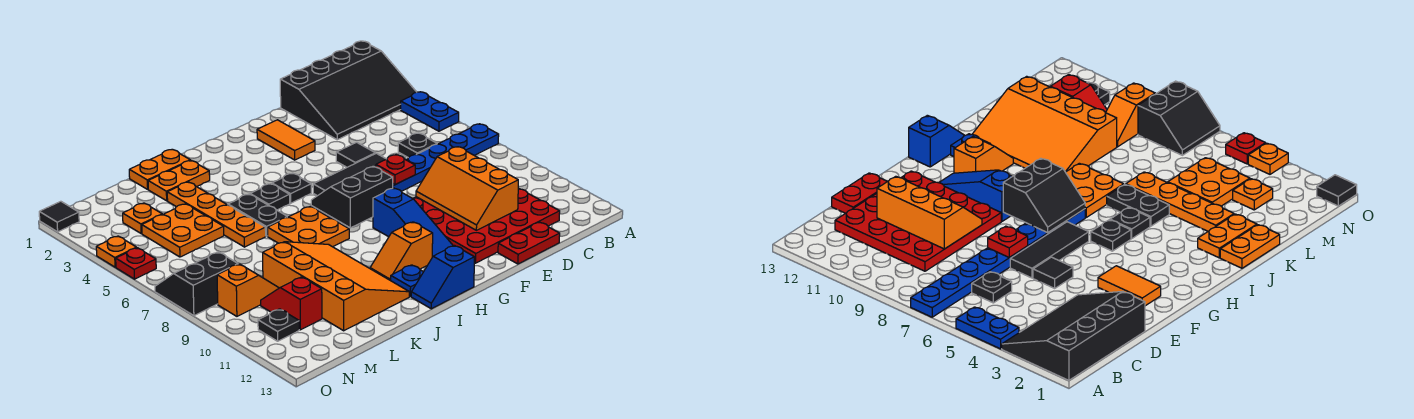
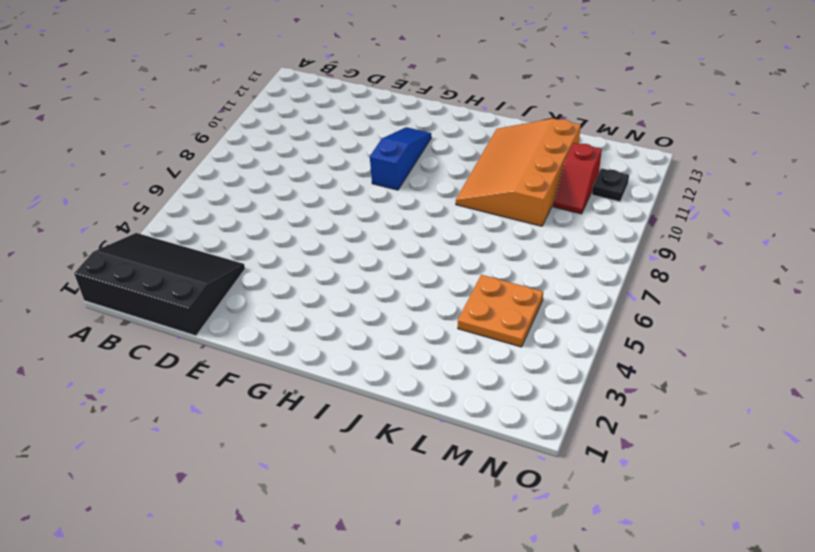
none -> blue plate A4:A5 level 1
none -> blue plate A7:H7 level 1
none -> black plate C6 level 1
none -> red plate C9:F12 level 1

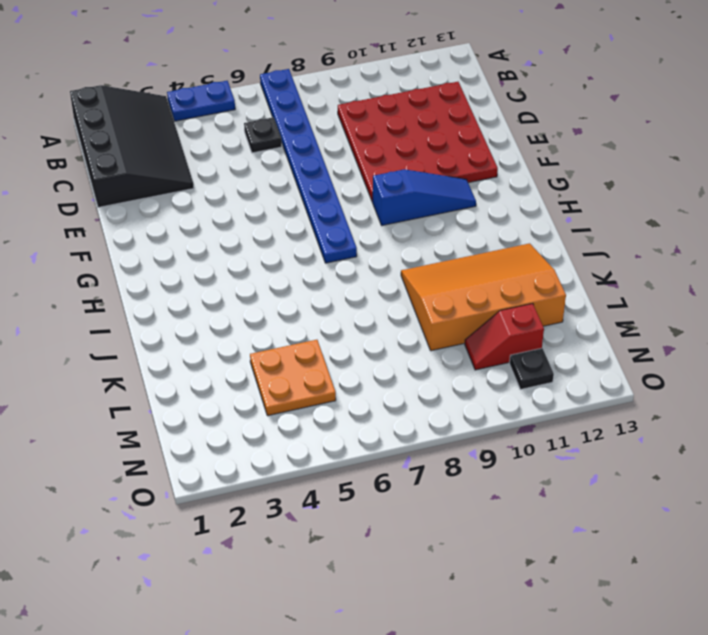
none -> red plate D13:E13 level 1
none -> black tile E5 level 1
none -> black tile E6:G6 level 1
none -> orange tile F2:F3 level 1

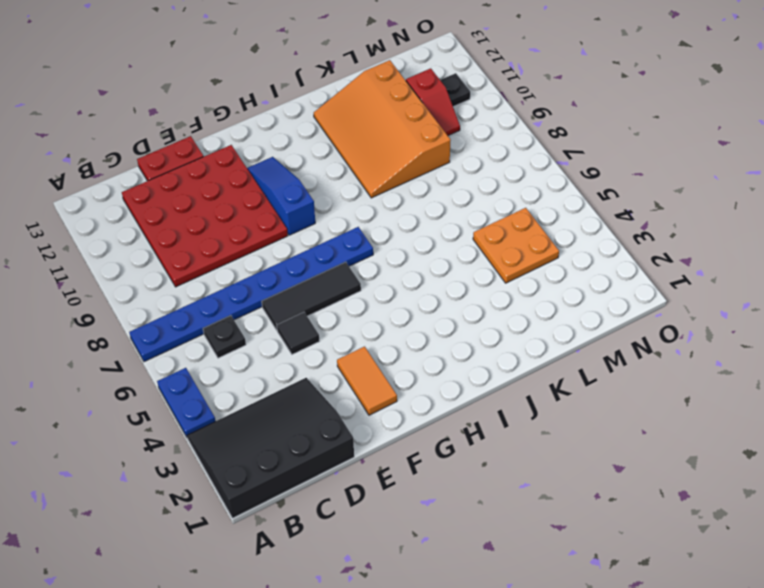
none -> black plate H5 level 1
none -> orange slope H11:I11 level 1 top H
none -> blue slope H13:I13 level 1 top H
none -> black plate I5 level 1

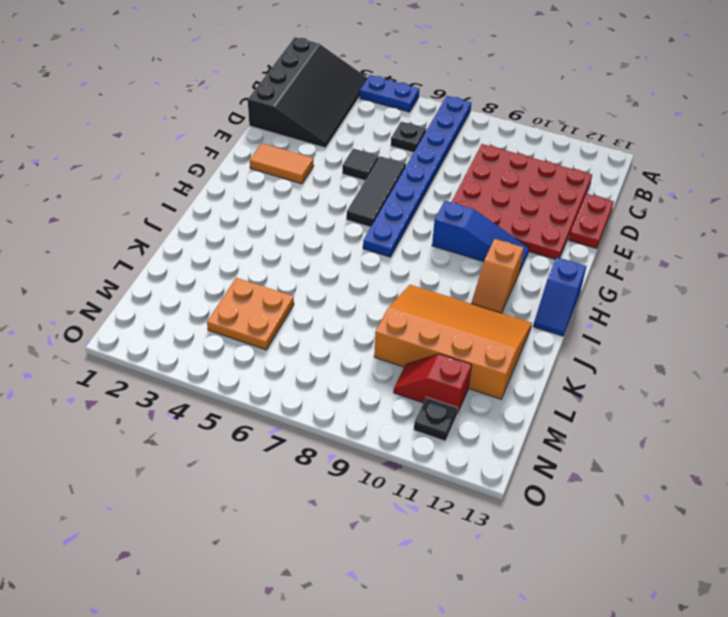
none -> black plate H5 level 1
none -> black plate I5 level 1
none -> orange plate I7:J8 level 1
none -> blue plate I12 level 1

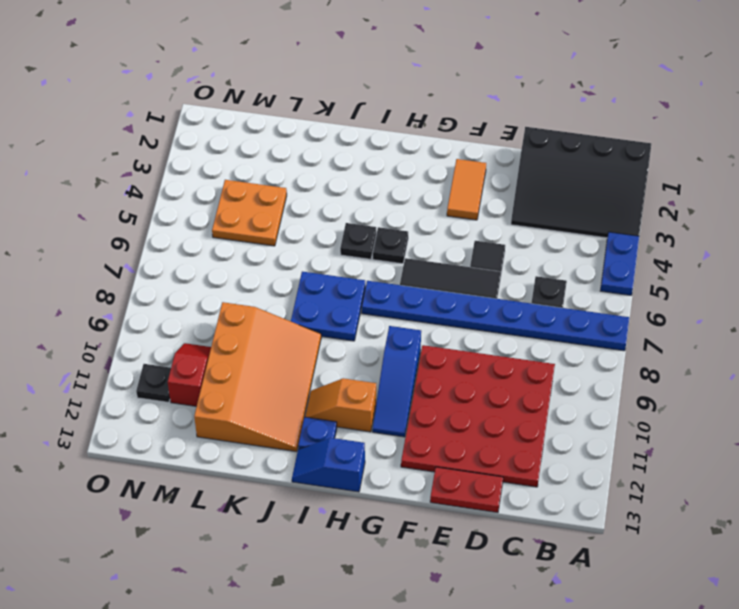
blue plate I7:J8 level 1 -> orange plate I7:J8 level 1
none -> orange plate J1:K1 level 1
none -> orange plate J2:K2 level 1
none -> black plate J5:J6 level 1
none -> orange plate K3:K6 level 1

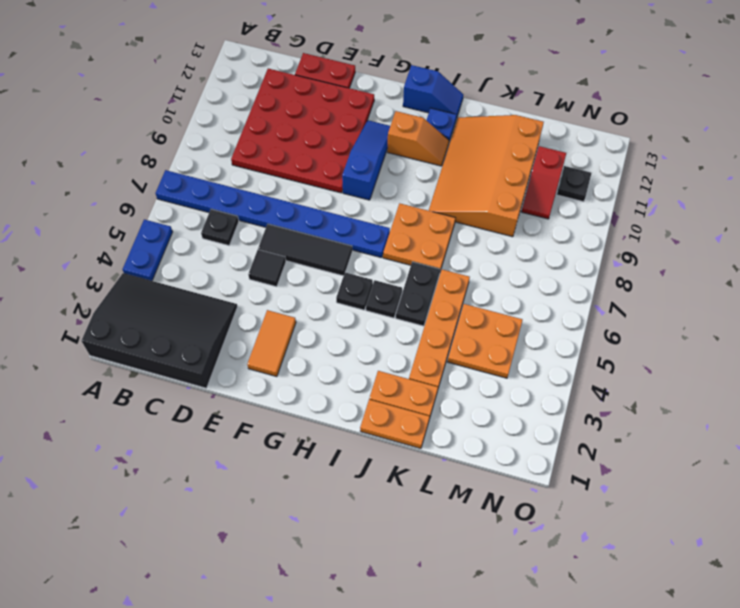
none -> orange plate M3 level 1
none -> orange slope M9:N9 level 1 top N
none -> black slope N7:O8 level 1 top 8
none -> black tile O1 level 1

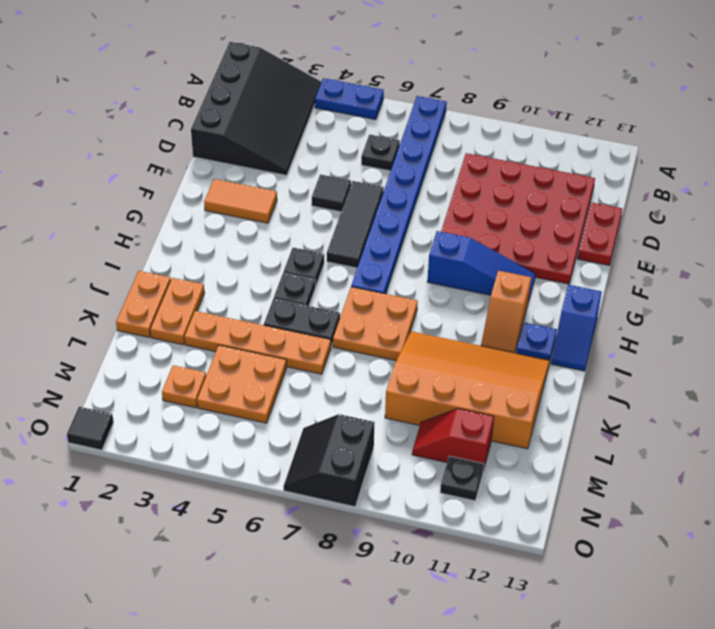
none -> orange slope M9:N9 level 1 top N
none -> orange plate O4 level 1
none -> red plate O5 level 1
none -> orange slope D9:E11 level 2 top D

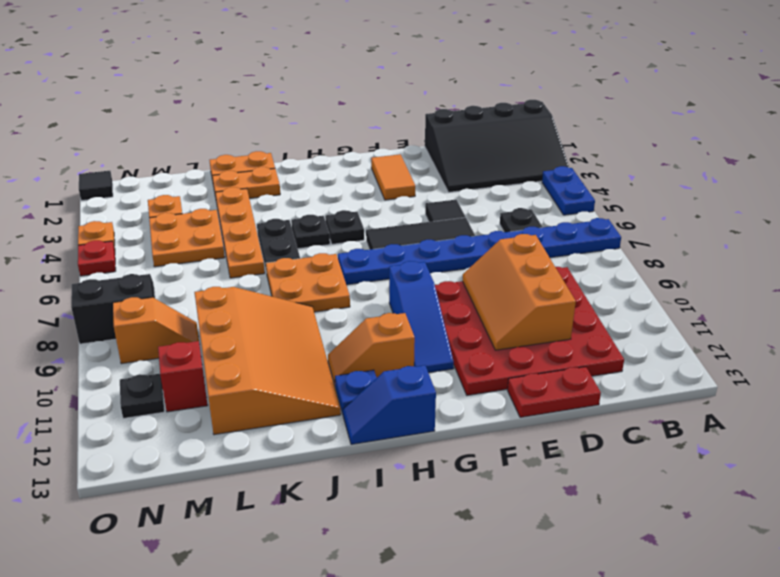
none -> red plate E7 level 2
none -> black slope G7:H8 level 2 top 8

